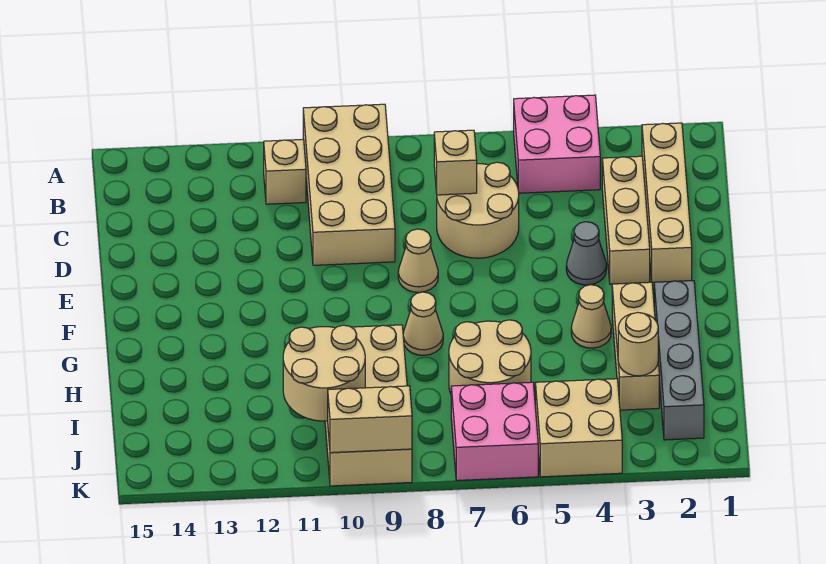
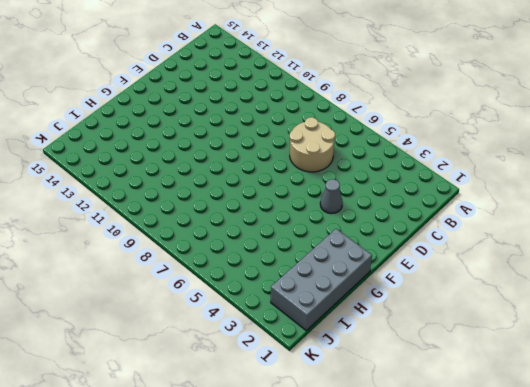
grey brick G1:J2 level 1 -> grey brick G2:J2 level 1
none -> pink brick A4:B5 level 1
none -> tan brick A9:D10 level 1
none -> tan brick B2:E2 level 1

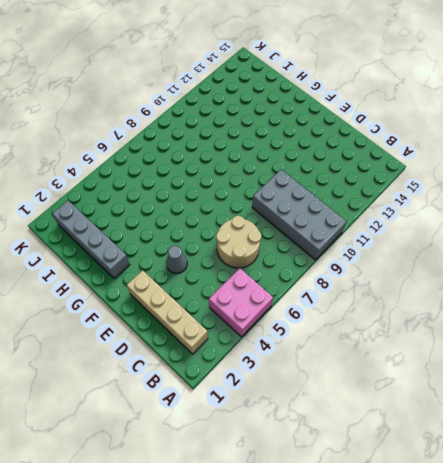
grey brick A9:D10 level 1 -> tan brick A9:D10 level 1
none -> tan brick B11 level 1
none -> tan brick C3:E3 level 1
none -> tan cone E8 level 1

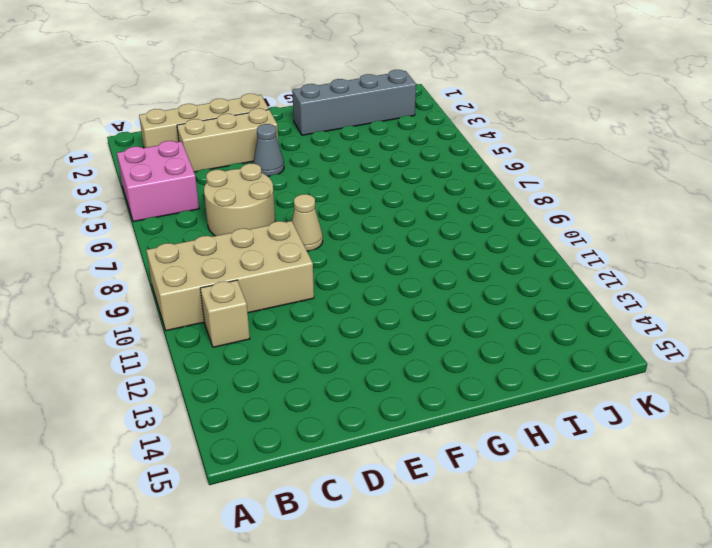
none -> tan brick G3:I3 level 1
none -> tan cone G4 level 1
none -> tan cone G8 level 1

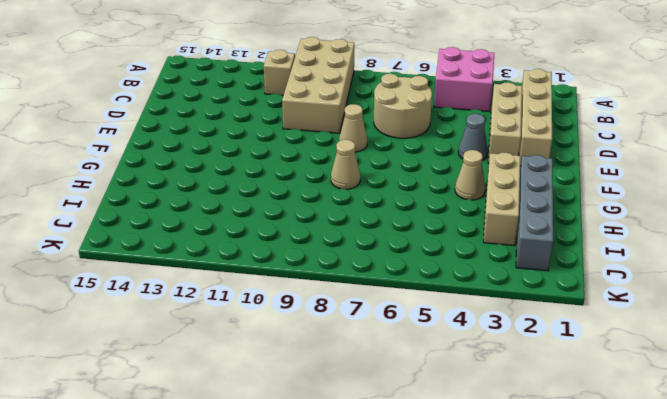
none -> tan round brick H6:I7 level 1
none -> tan brick H9:K10 level 1
none -> tan brick J4:K5 level 1

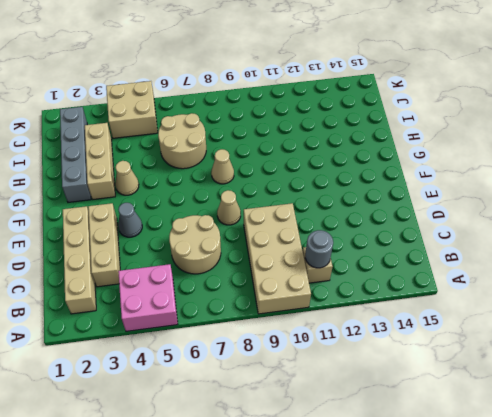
grey round brick B11 level 2 -> none
none -> tan brick H9:K10 level 1
none -> pink brick J6:K7 level 1
none -> tan brick C7 level 2

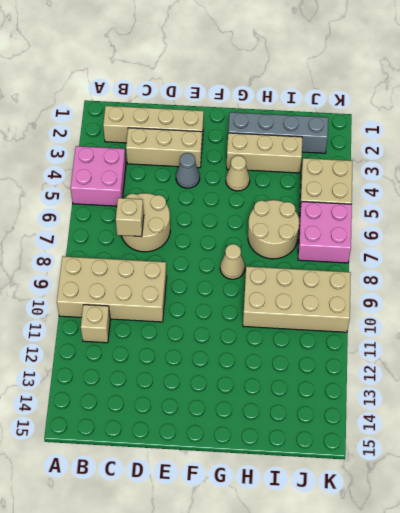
none -> tan cone E8 level 1
none -> tan round brick I3 level 2
none -> tan round brick I10:J11 level 2

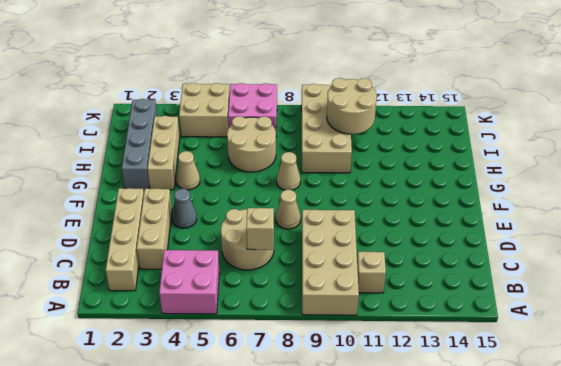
none -> tan round brick I3 level 2
none -> tan brick K9:K10 level 2

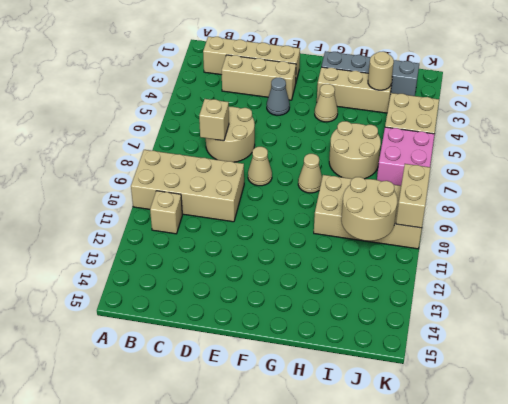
none -> pink brick A4:B5 level 1

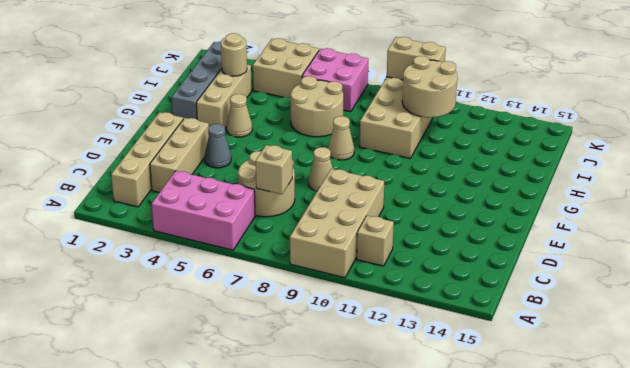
pink brick A4:B6 level 1 -> pink brick A4:B5 level 1

